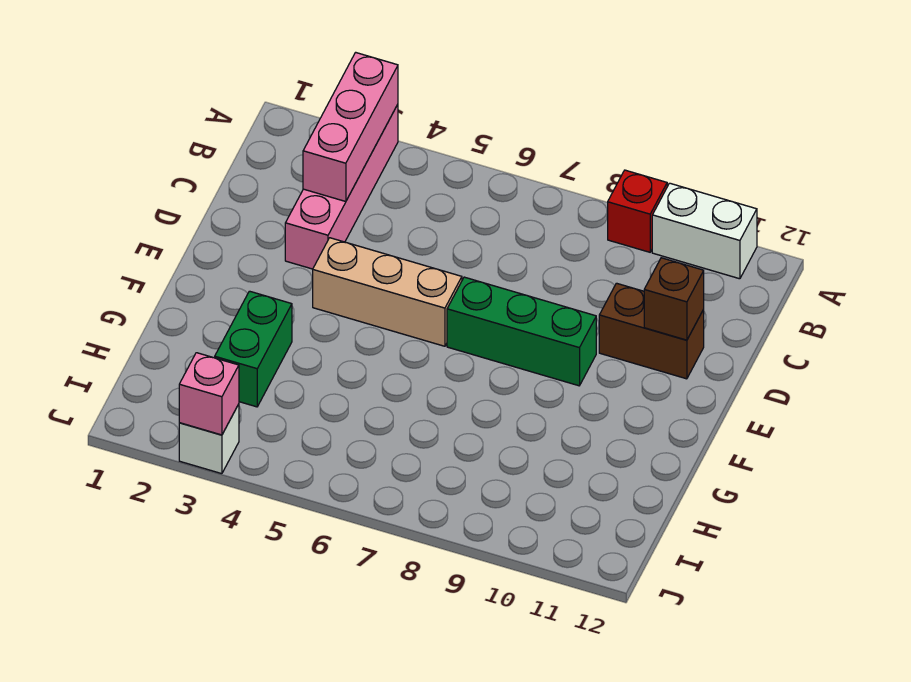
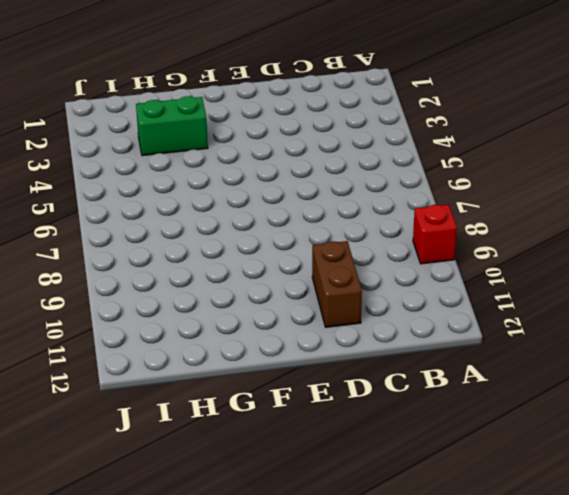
none -> pink brick A3:D3 level 1
none -> white brick A10:A11 level 1

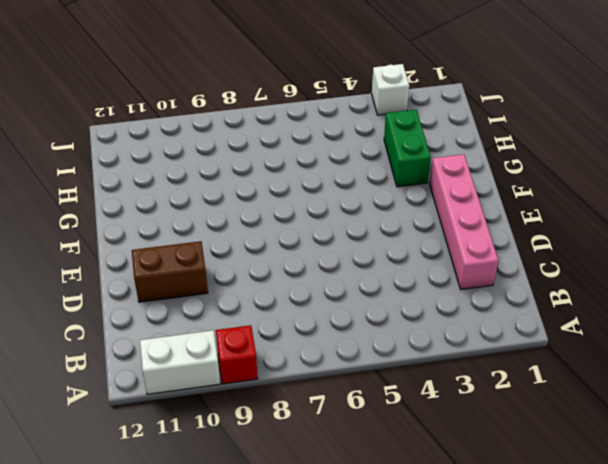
pink brick C2:F2 level 1 -> pink brick A3:D3 level 1
none -> tan brick E4:E6 level 1
none -> green brick E7:E9 level 1

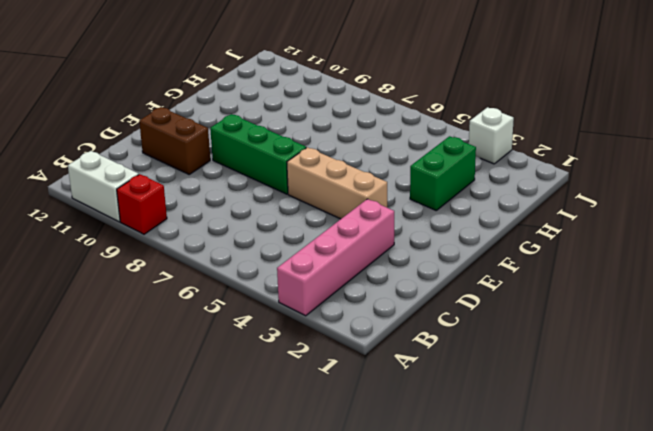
none -> pink brick A3:C3 level 2
none -> brown brick D11 level 2

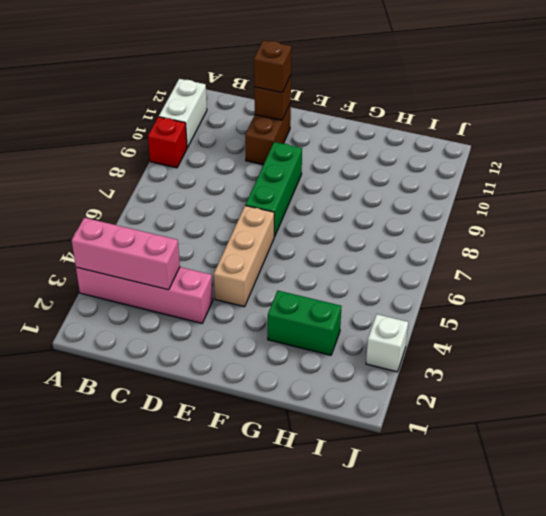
brown brick D11 level 3 -> none
none -> pink brick J3 level 2

